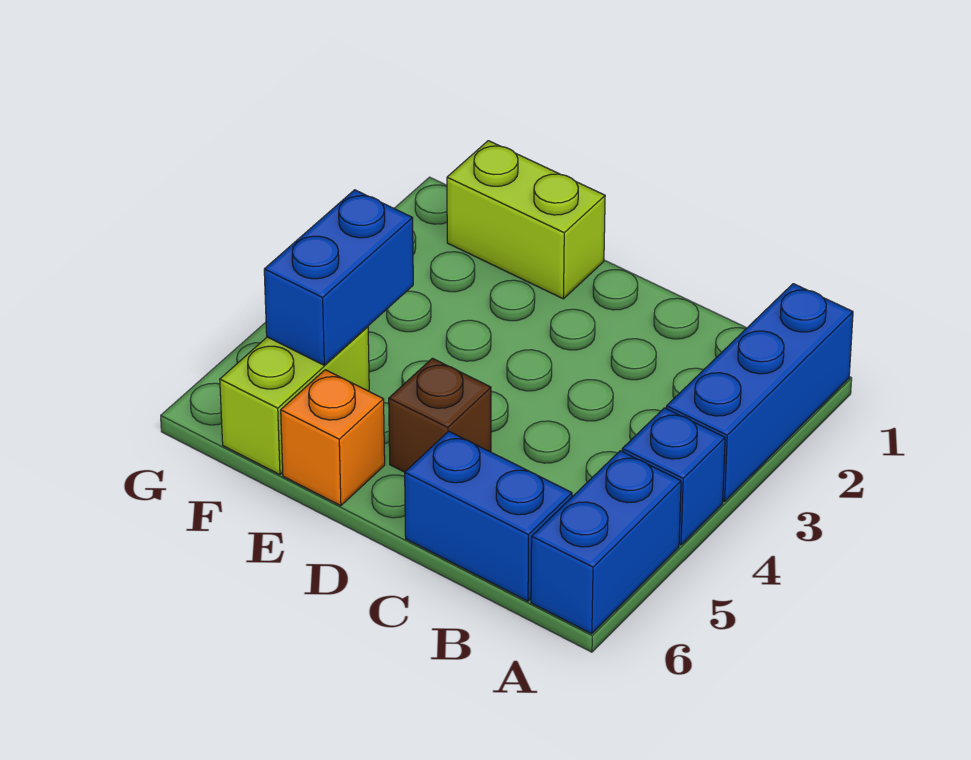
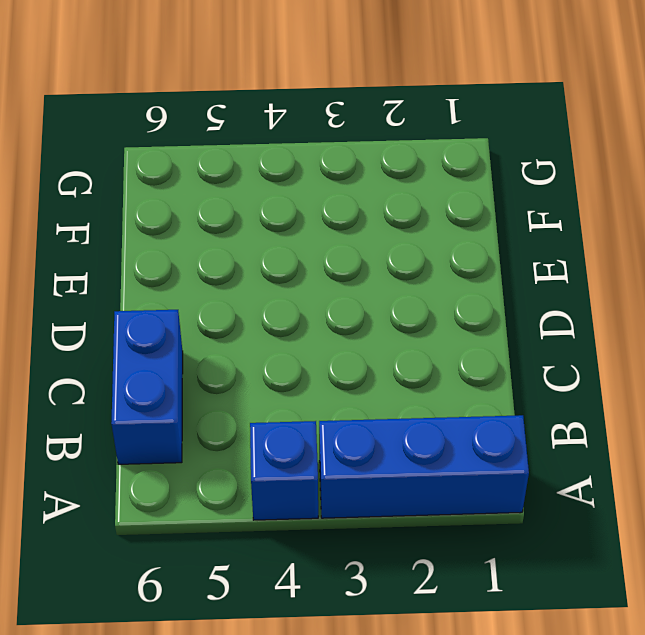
none -> blue brick A5:A6 level 1
none -> brown brick D5 level 1

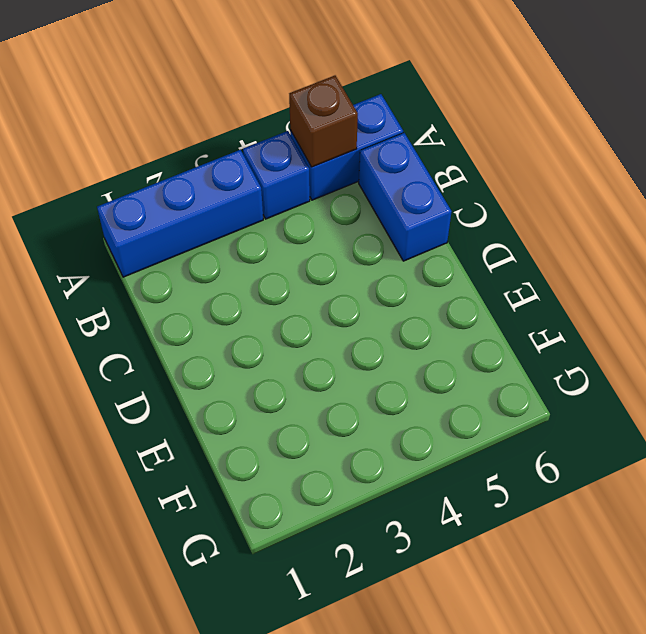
brown brick A5 level 2 -> brown brick D5 level 1
none -> lime brick E1:F1 level 1
none -> orange brick E6 level 1

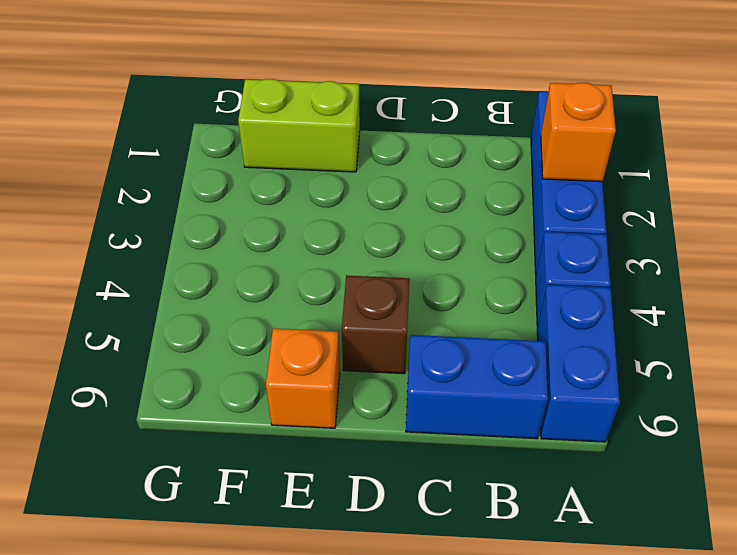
orange brick A2 level 2 -> none
none -> lime brick F5:F6 level 1
none -> blue brick F4:F5 level 2

